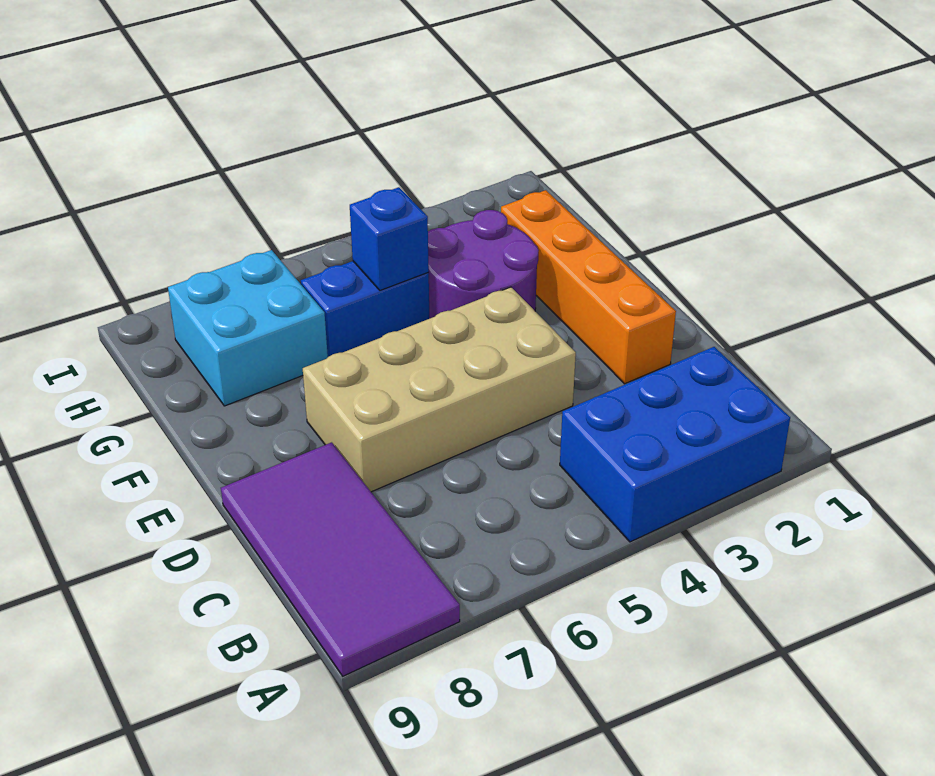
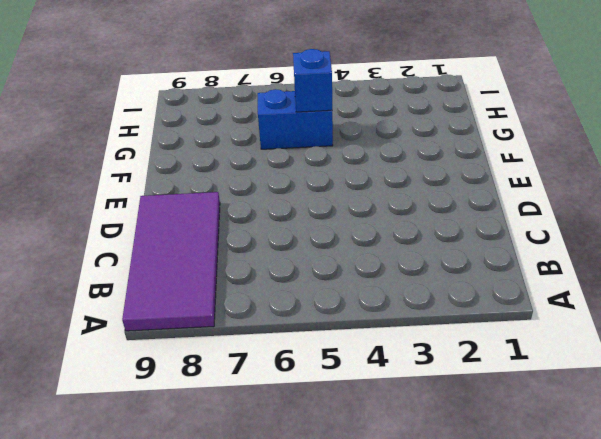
none -> blue brick A2:B4 level 1
none -> orange brick D2:G2 level 1

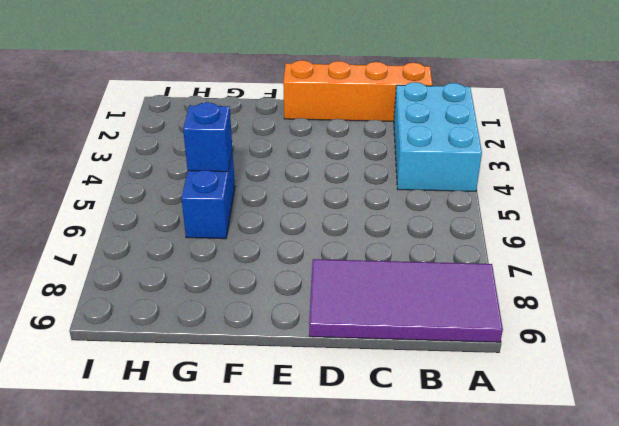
cyan brick A2:B4 level 1 -> blue brick A2:B4 level 1
orange brick B1:E1 level 1 -> orange brick D2:G2 level 1
none -> tan brick D4:E7 level 1
none -> purple round brick F3:G4 level 1

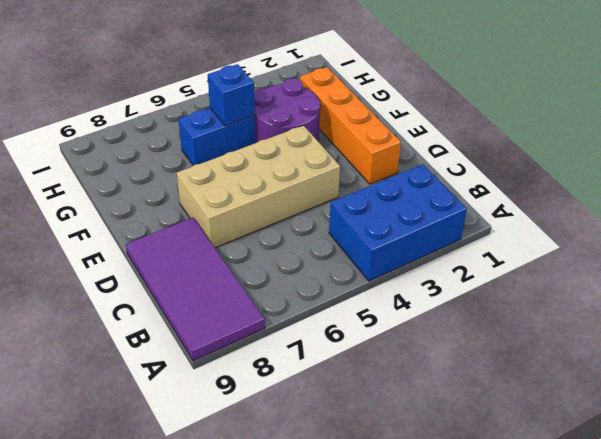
none -> cyan brick G7:H8 level 1

